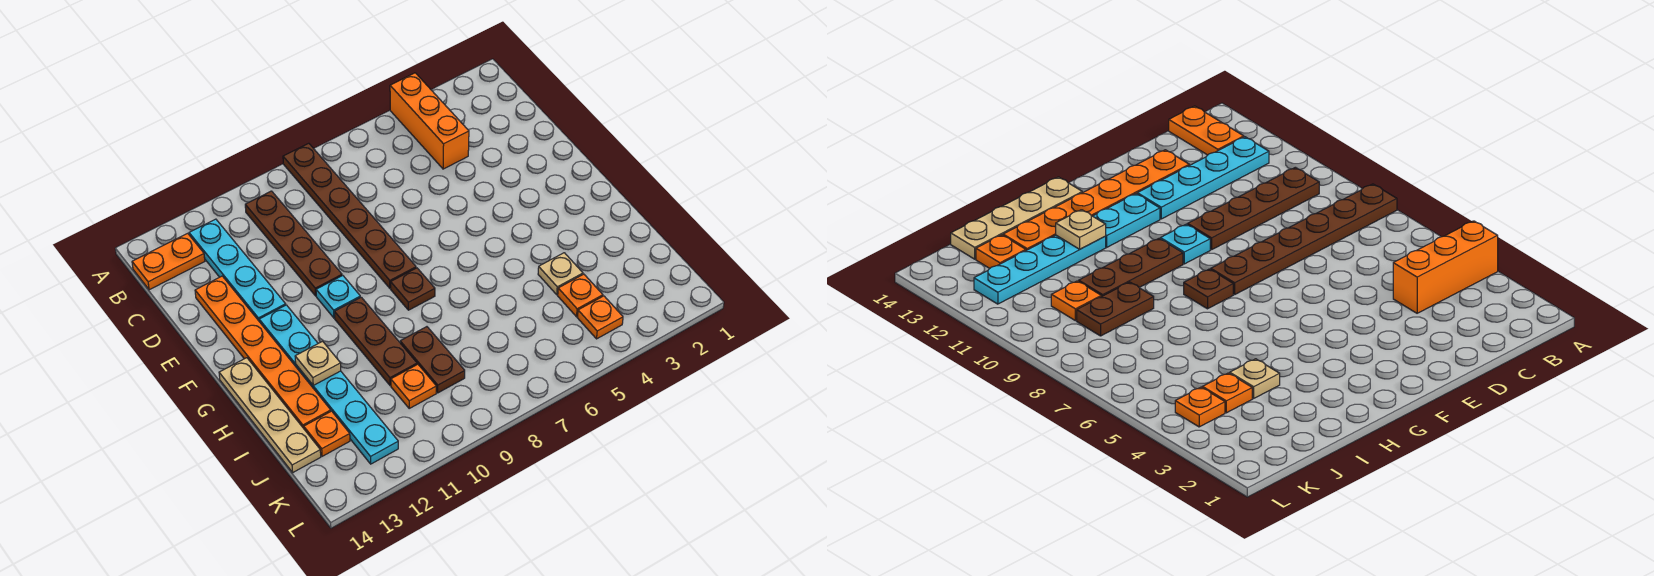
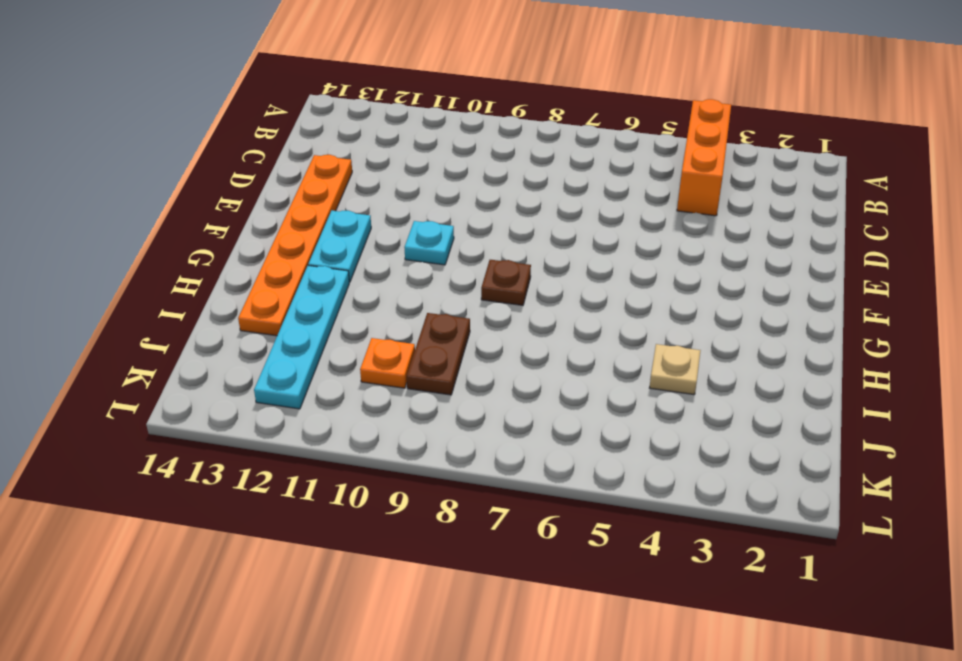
none -> brown plate A8:F8 level 1
none -> brown plate B10:E10 level 1
none -> cyan plate B12:E12 level 1

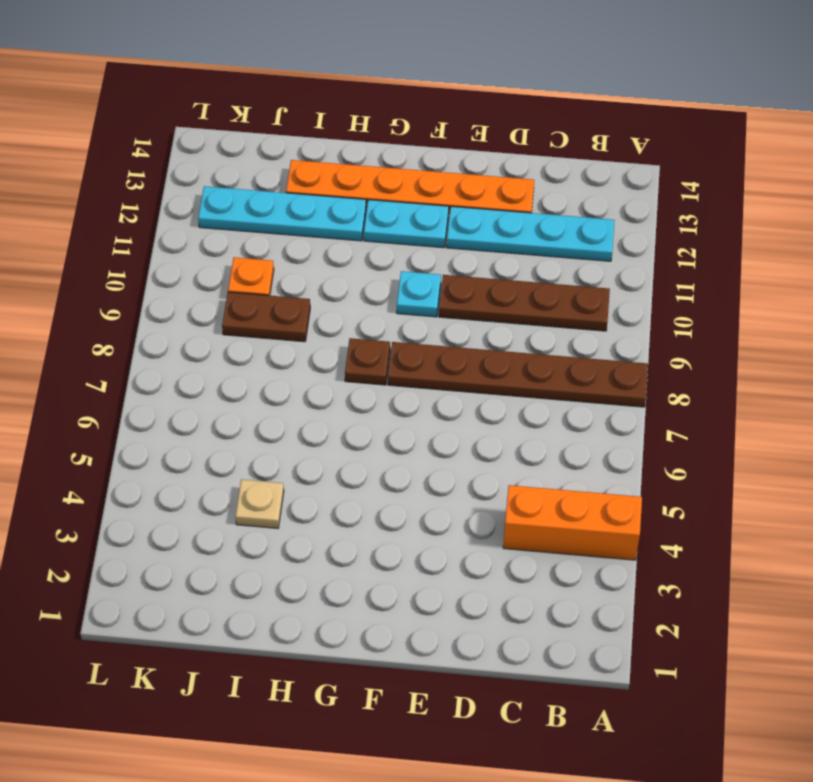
none -> orange plate B13:B14 level 1
none -> brown plate G10:I10 level 1
none -> tan plate G14:J14 level 1

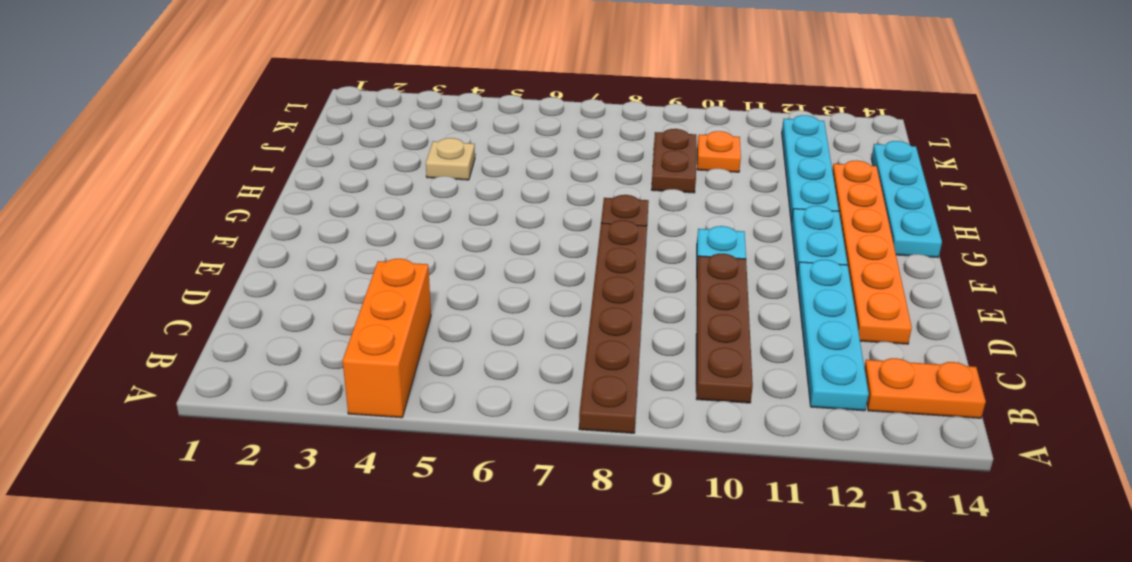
cyan plate G14:J14 level 1 -> tan plate G14:J14 level 1
none -> brown plate G10:I10 level 1
none -> orange plate J4 level 1
none -> orange plate J13 level 1

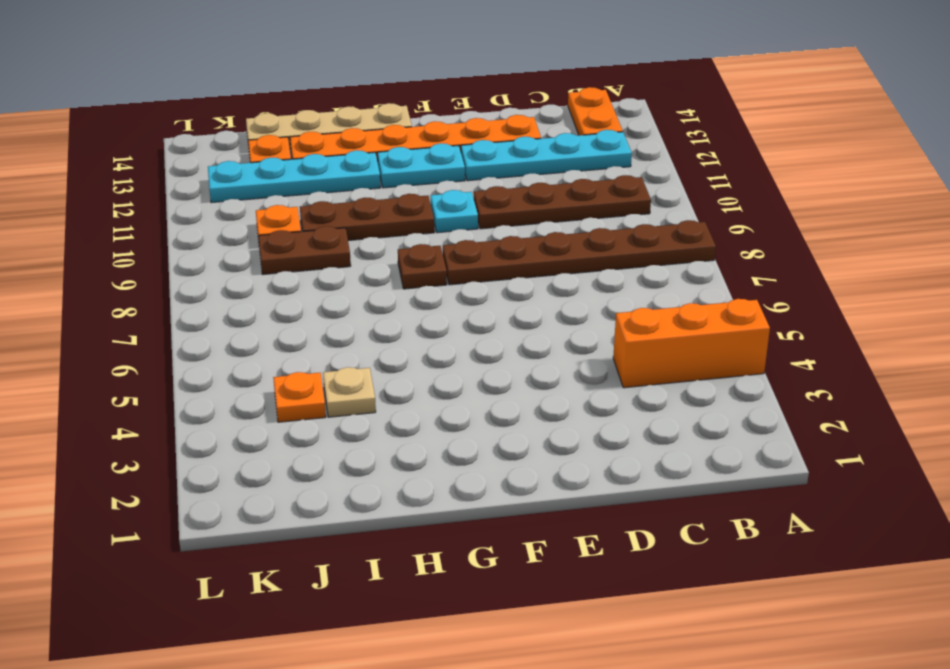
none -> orange plate K4 level 1
none -> tan plate H12 level 2

